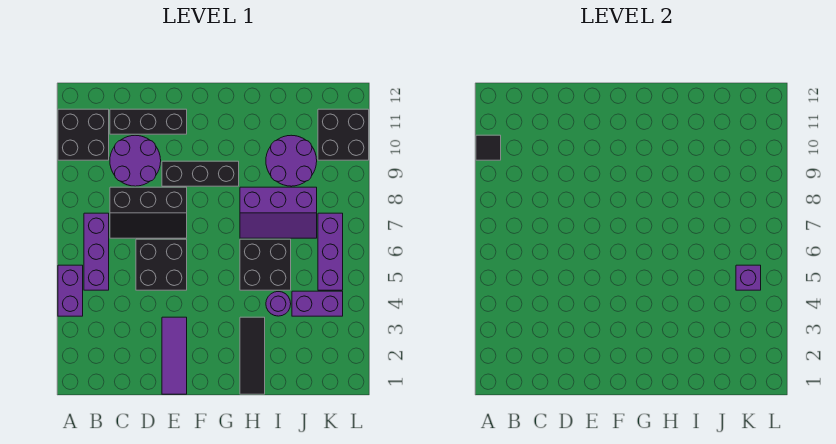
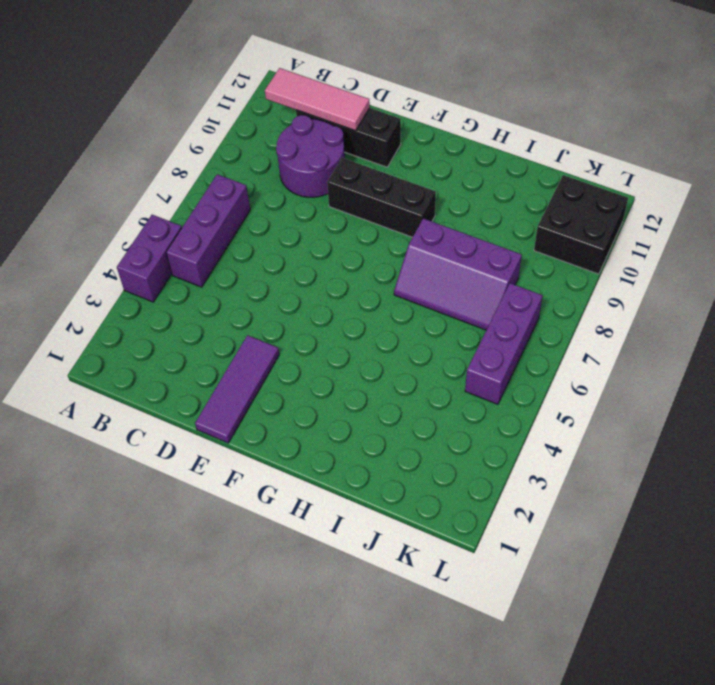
pink tile B11:D11 level 2 -> none
none -> black brick A10:B11 level 1
none -> black slope C7:E8 level 1 top 8
none -> black brick D5:E6 level 1

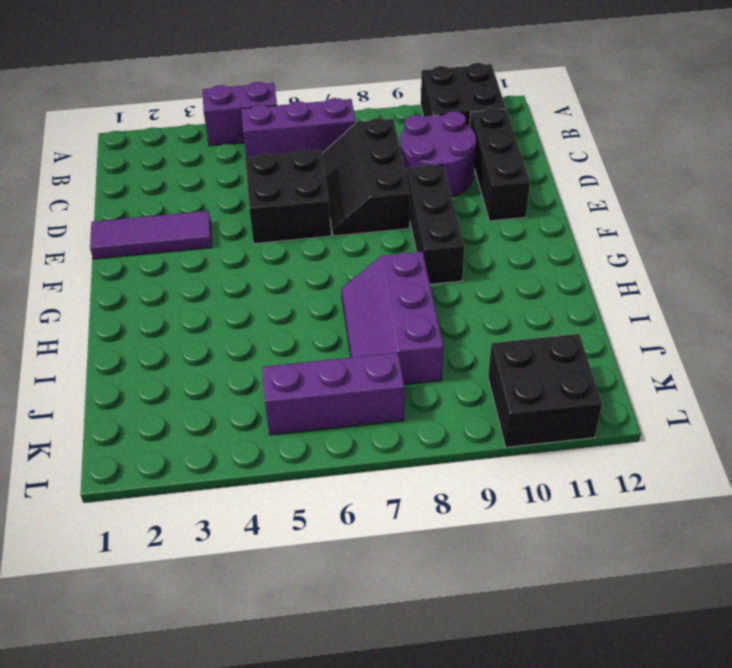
none -> black tile H1:H3 level 1
none -> black brick H5:I6 level 1
none -> purple round brick I4 level 1

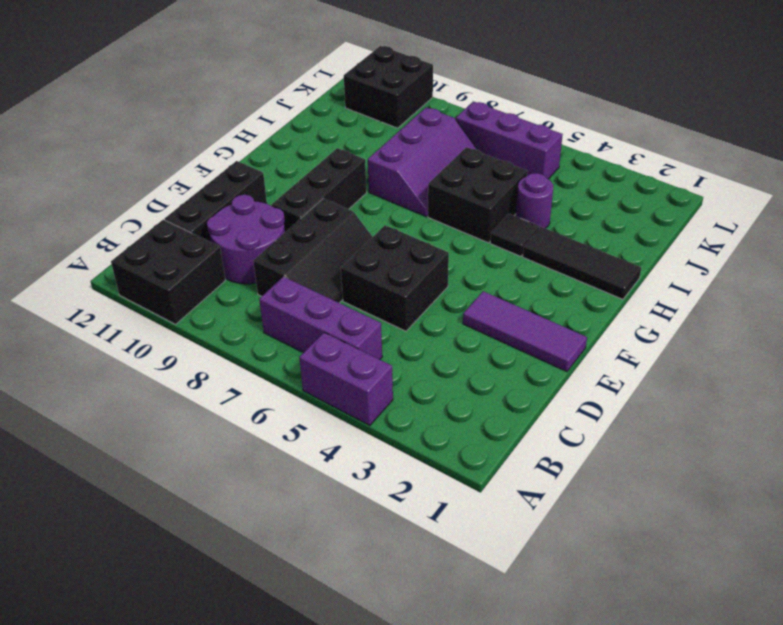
black tile H4 level 1 -> black tile A10 level 2
none -> purple round brick I9:J10 level 1
none -> purple brick J4:K4 level 1
none -> purple brick K5 level 2

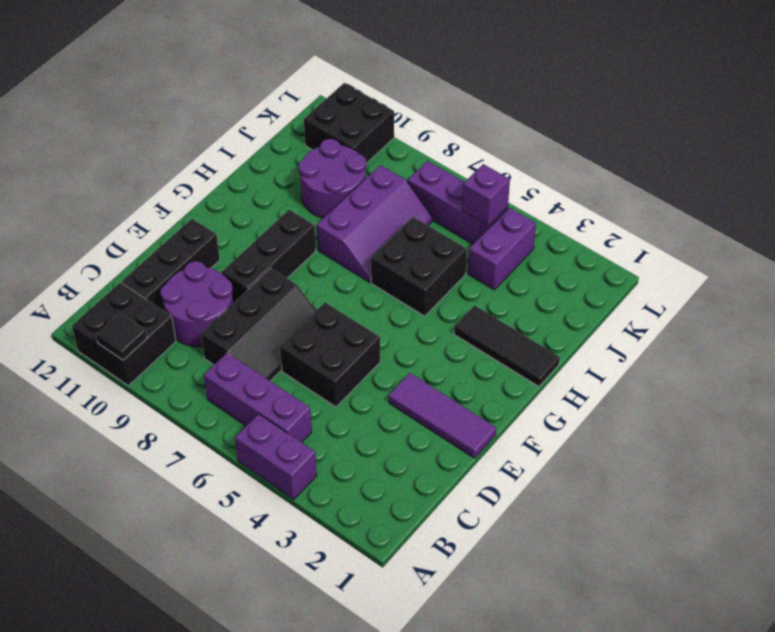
none -> purple round brick I4 level 1

